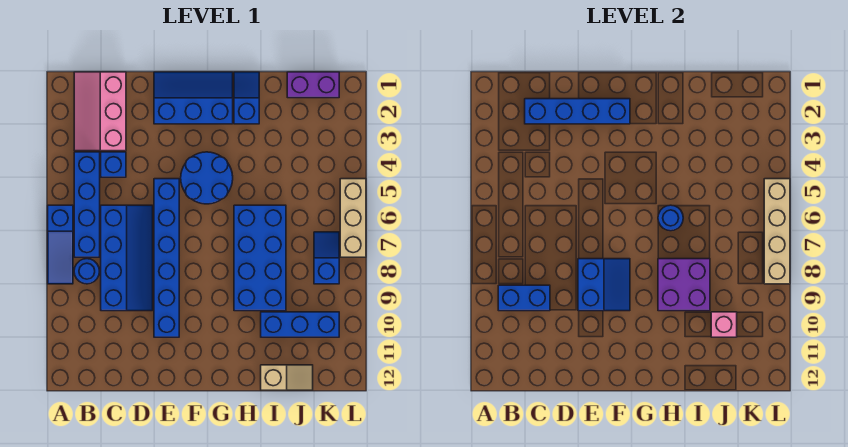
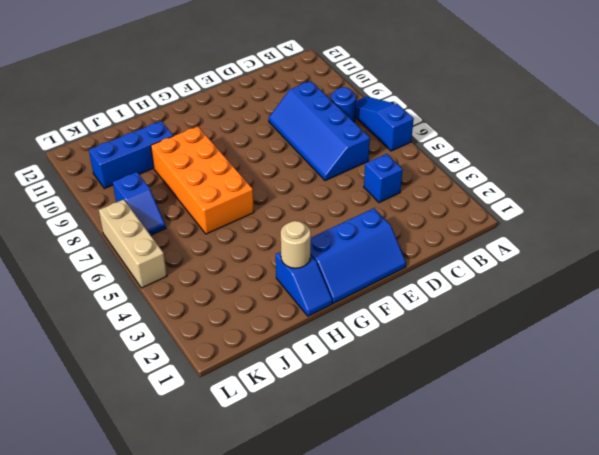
tan round brick H2 level 2 -> none
orange brick H6:I9 level 1 -> blue brick H6:I9 level 1
none -> pink slope B1:C3 level 1 top C
none -> blue brick B4:B7 level 1
none -> blue brick E5:E10 level 1

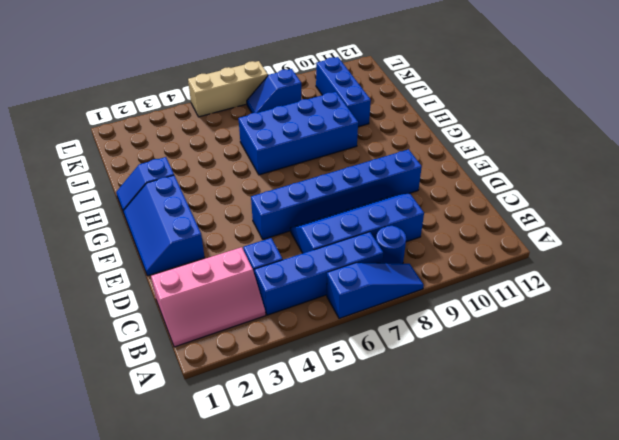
none -> blue round brick F4:G5 level 1
none -> tan slope I12:J12 level 1 top I
none -> purple brick J1:K1 level 1

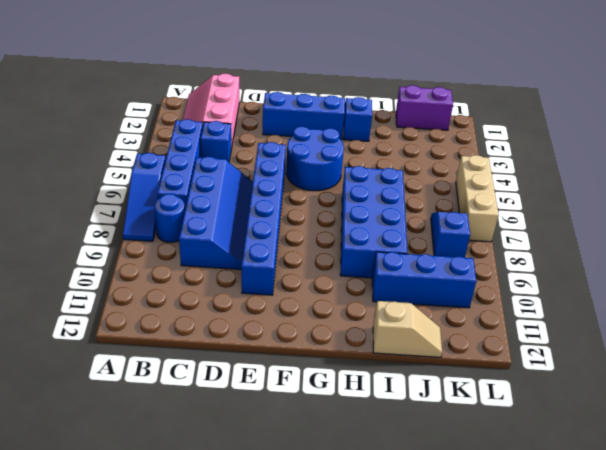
none -> blue brick B9:C9 level 2
none -> blue brick C2:F2 level 2
none -> blue slope E8:F9 level 2 top E

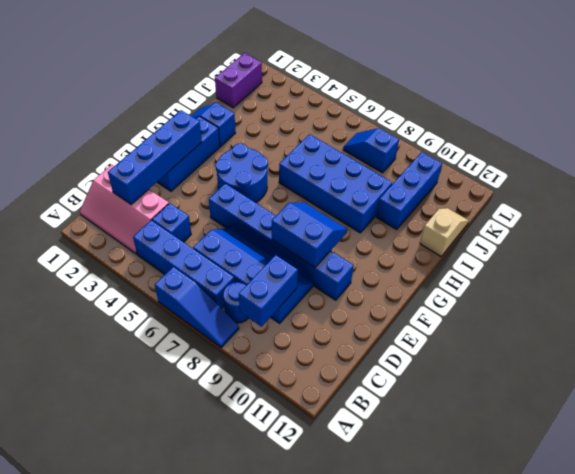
none -> tan brick L5:L7 level 1
none -> blue round brick H6 level 2
none -> purple brick H8:I9 level 2

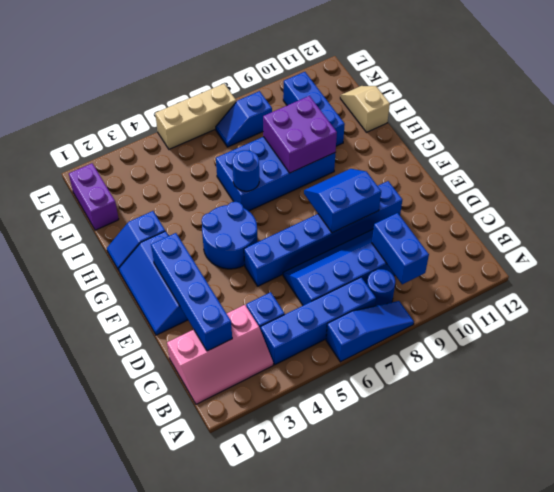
none -> pink brick J10 level 2
none -> tan brick L5:L8 level 2

